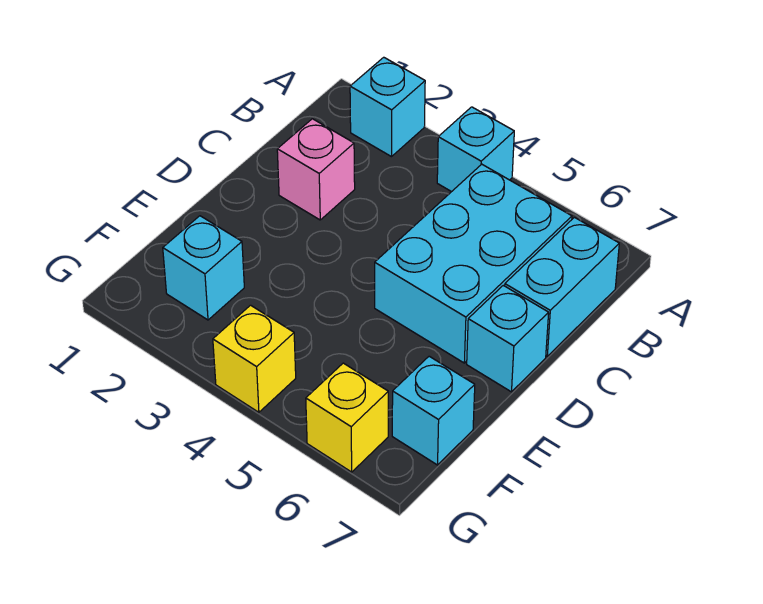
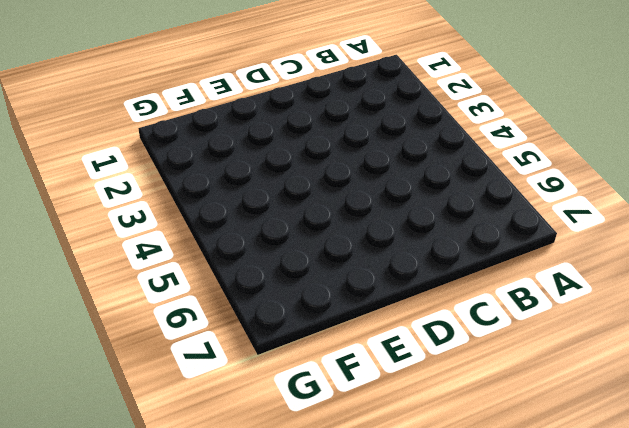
none -> cyan brick A2 level 1
none -> cyan brick A4 level 1

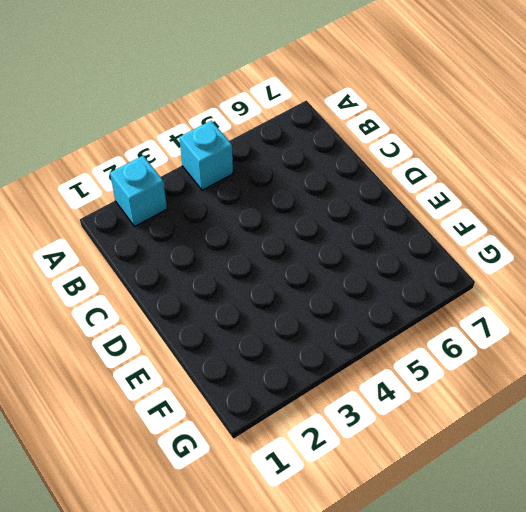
none -> cyan brick B5:D6 level 1
none -> cyan brick B7:C7 level 1

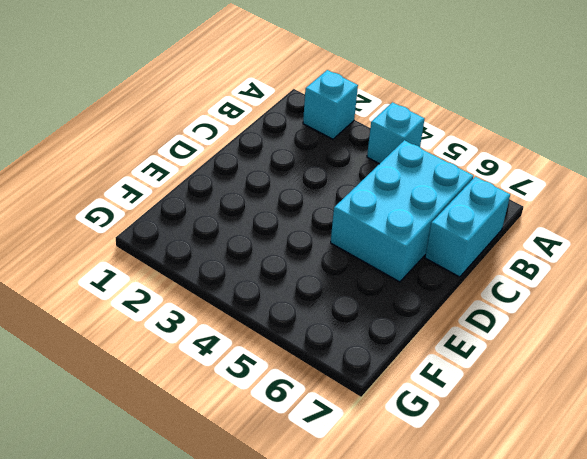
none -> pink brick C2 level 1
none -> cyan brick D7 level 1

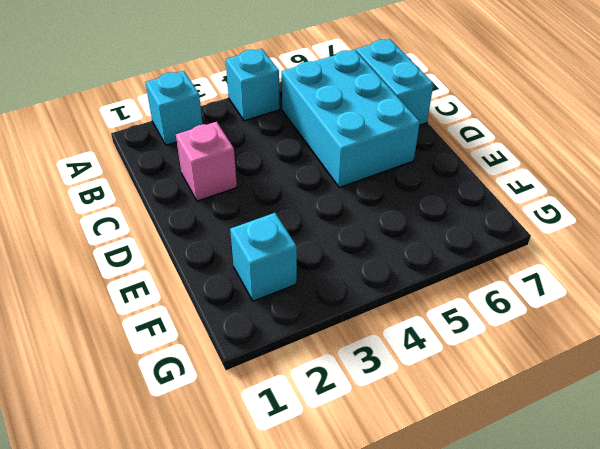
none -> cyan brick D7 level 1
none -> cyan brick F7 level 1

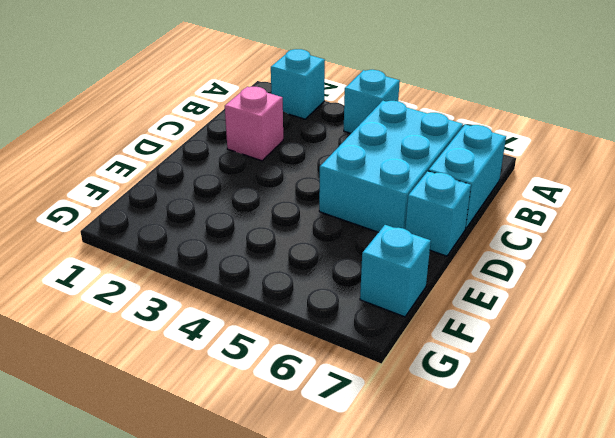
none -> cyan brick F2 level 1
none -> yellow brick G4 level 1

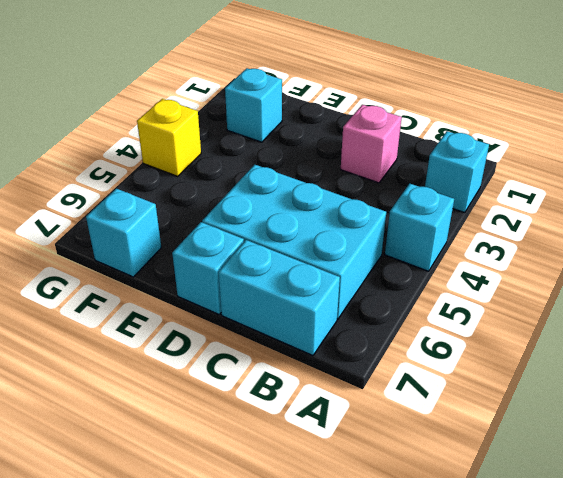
none -> yellow brick G6 level 1

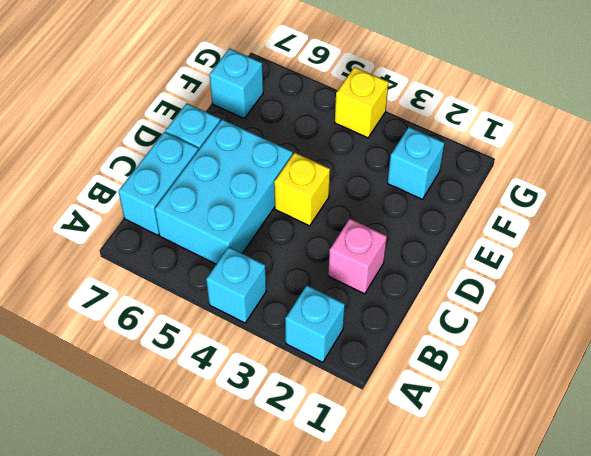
yellow brick D4 level 1 -> yellow brick G6 level 1

